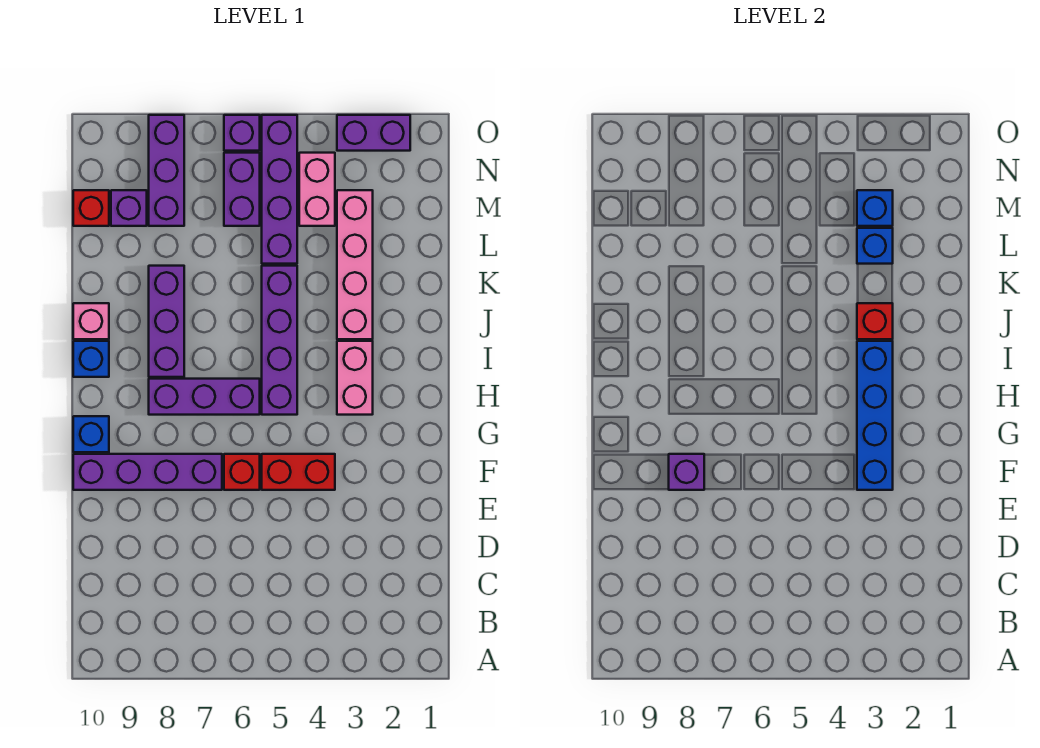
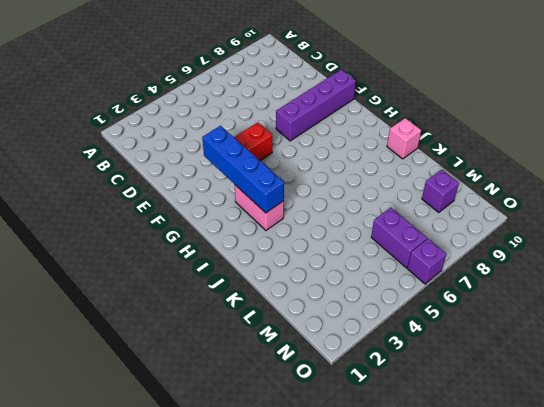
none -> red brick F6 level 1
none -> blue brick G10 level 1
none -> purple brick H5:K5 level 1

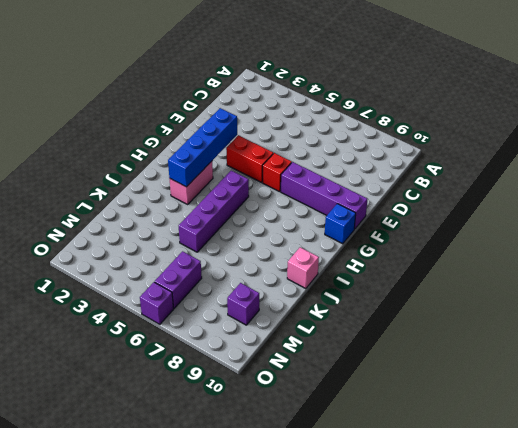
none -> purple brick H6:H8 level 1
none -> purple brick I8:K8 level 1
none -> blue brick I10 level 1

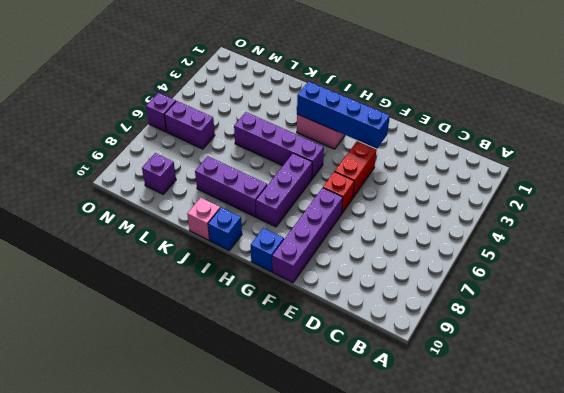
none -> pink brick J3:M3 level 1
none -> purple brick L5:O5 level 1
none -> pink brick M4:N4 level 1

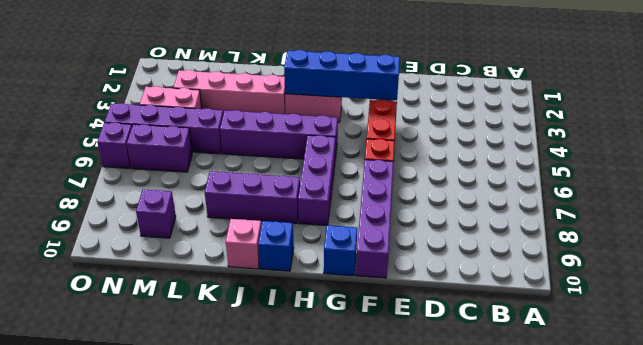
none -> purple brick M8:O8 level 1
none -> red brick M10 level 1
none -> purple brick O2:O3 level 1

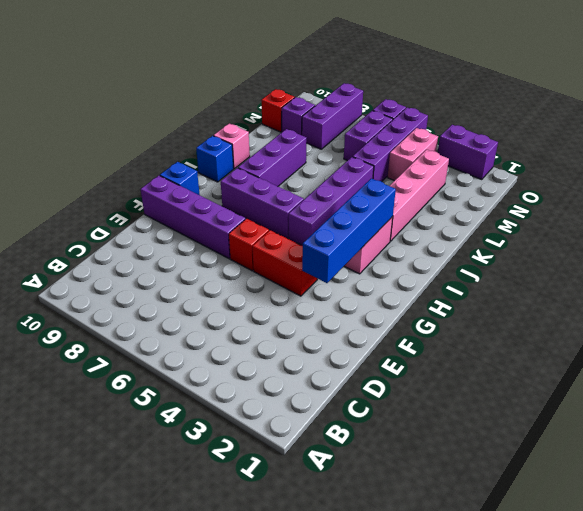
none -> purple brick F8 level 2
none -> red brick J3 level 2
none -> blue brick L3 level 2

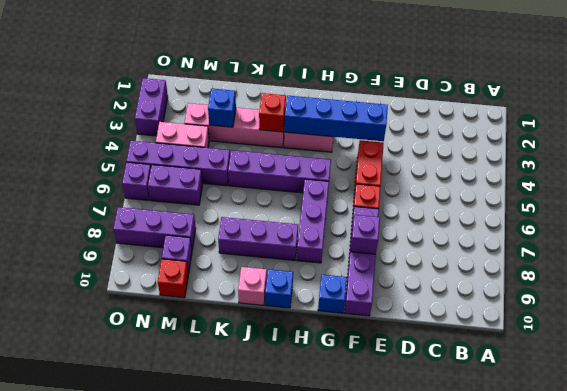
none -> blue brick M3 level 2

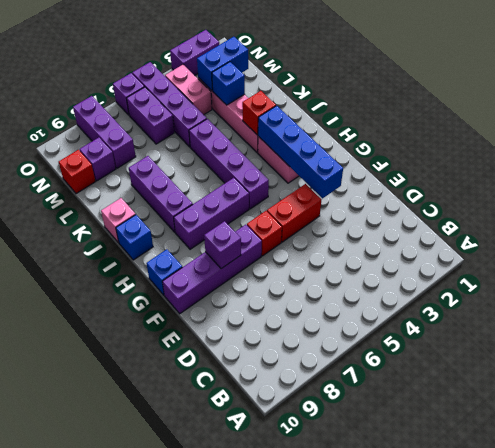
blue brick M2:M3 level 2 -> blue brick M3 level 2

